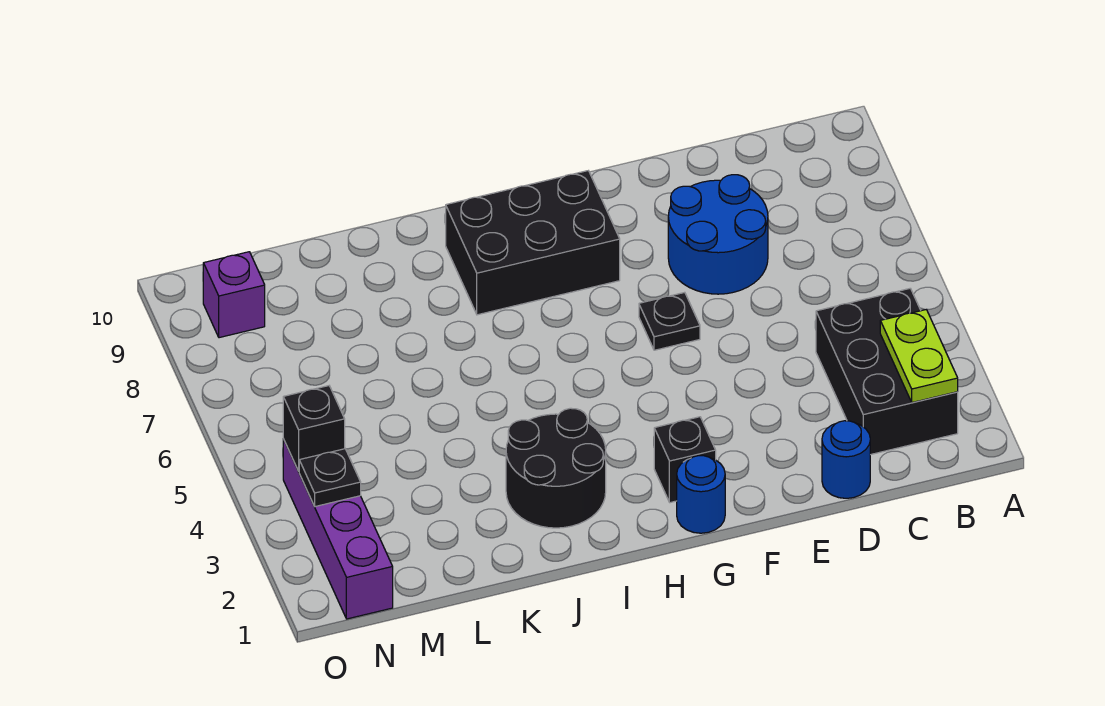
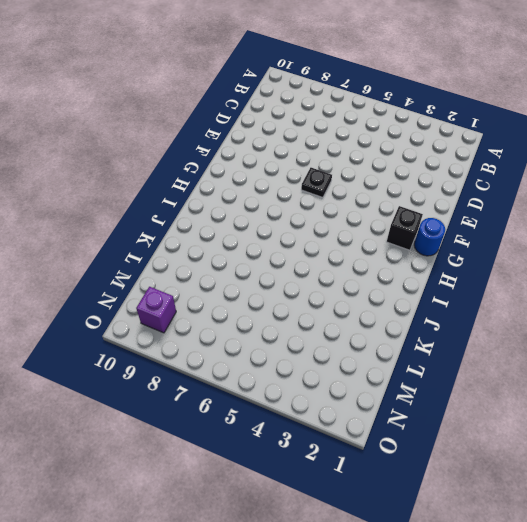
none -> black brick B2:C4 level 1
none -> blue round brick D1 level 1
none -> blue round brick D7:E8 level 1

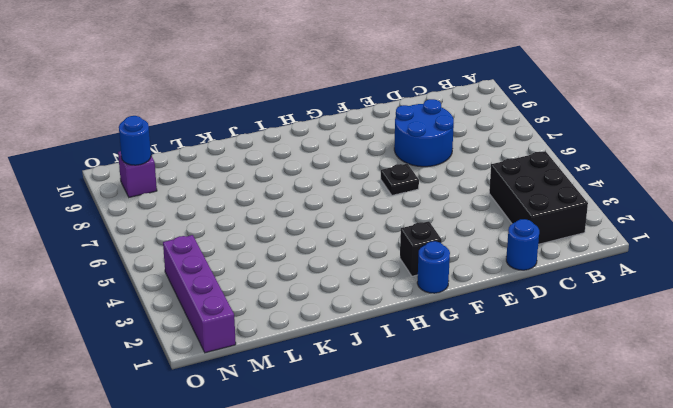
blue round brick N9 level 2 -> none
none -> black brick G8:I9 level 1
none -> black round brick I2:J3 level 1
none -> lime plate B2:B3 level 2

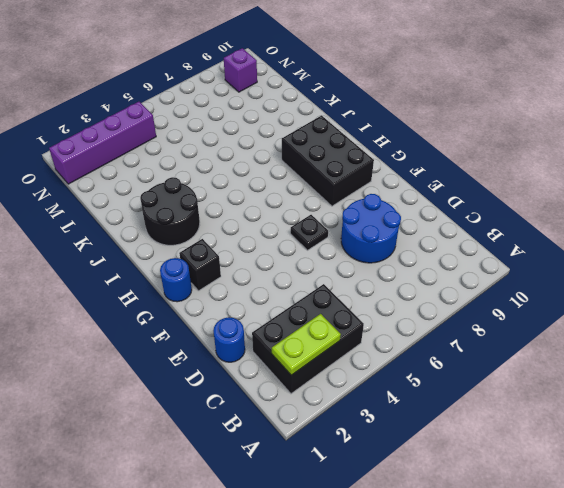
none -> black plate N3 level 2
none -> black brick N4 level 2

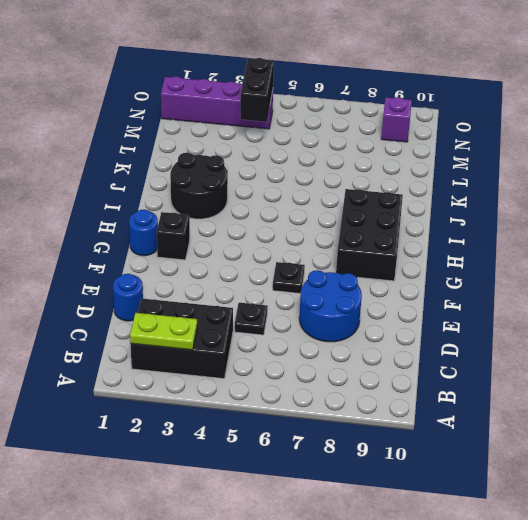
black plate D5 level 1 -> black plate N3 level 2
black brick M4:N4 level 2 -> black brick N4 level 2

